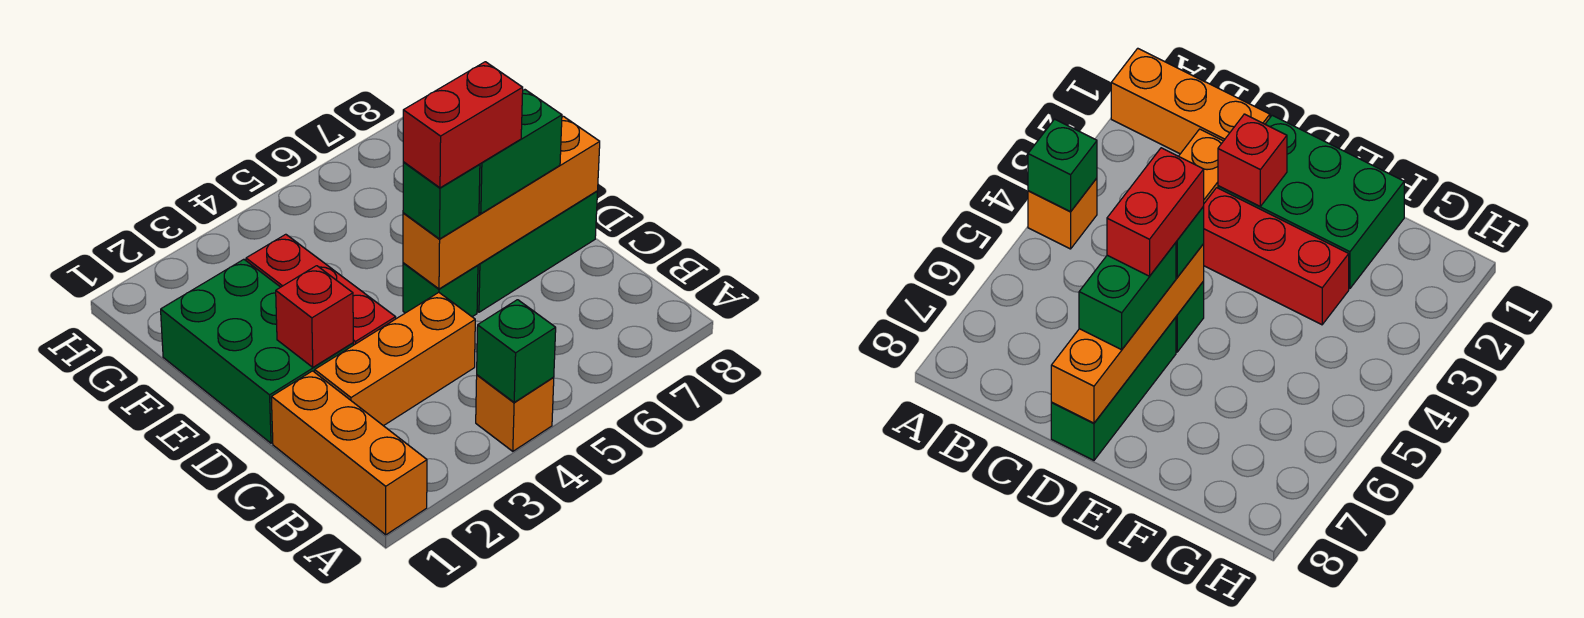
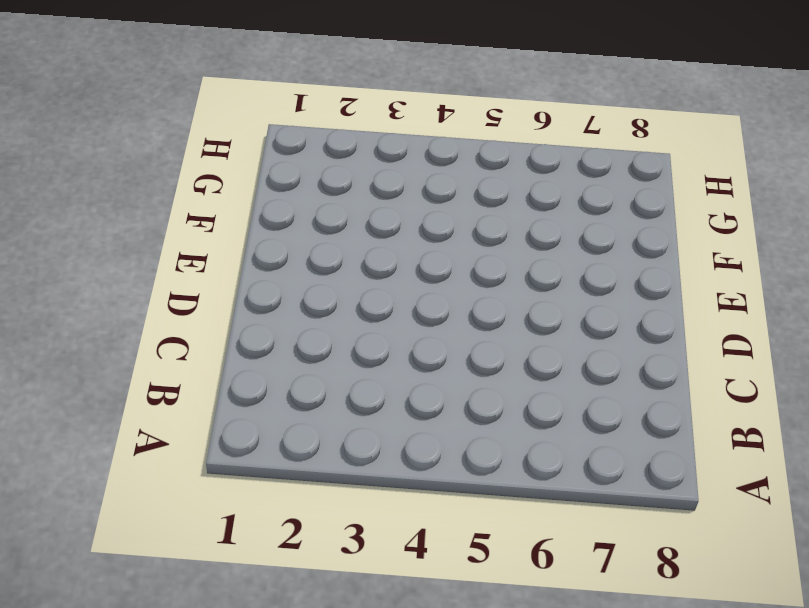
none -> orange brick A1:C1 level 1
none -> orange brick A4 level 1
none -> orange brick C2:C4 level 1

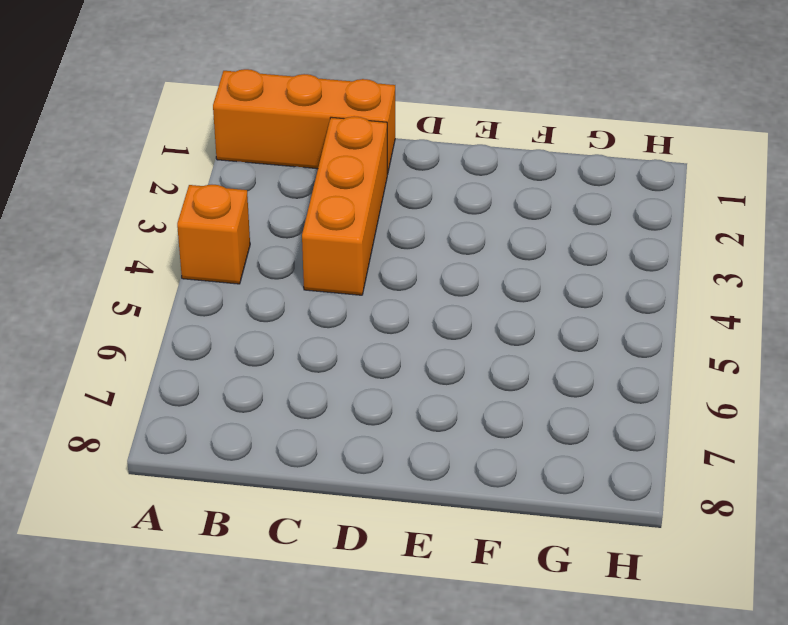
none -> green brick D1:F2 level 1
none -> red brick D3:F3 level 1
none -> green brick D5 level 1

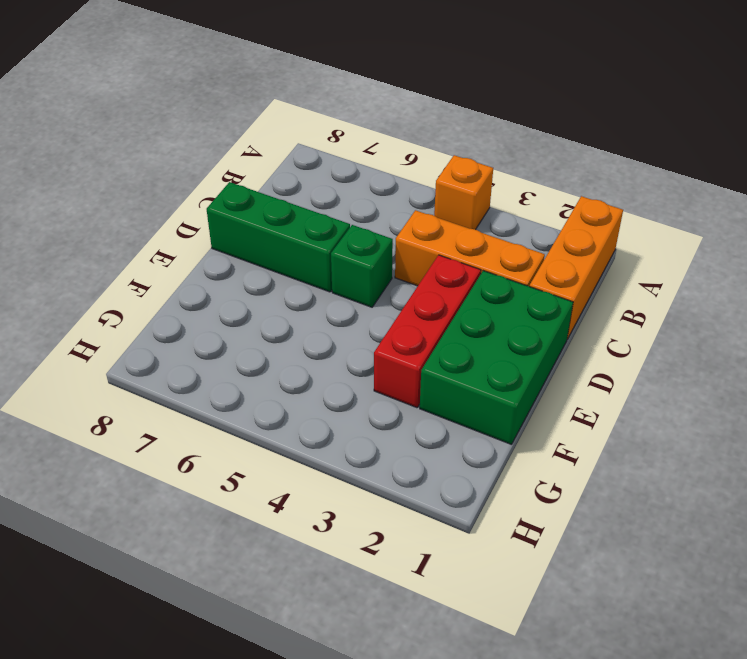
none -> green brick A4 level 2
none -> red brick D2 level 2
none -> orange brick D5:D8 level 2

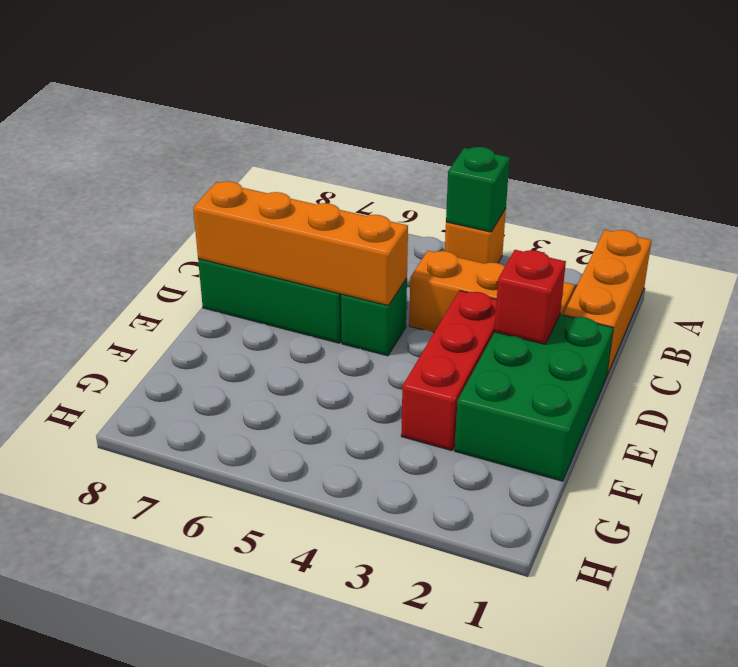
none -> green brick D5 level 3
none -> green brick D6:D7 level 3
none -> red brick D5:D6 level 4

